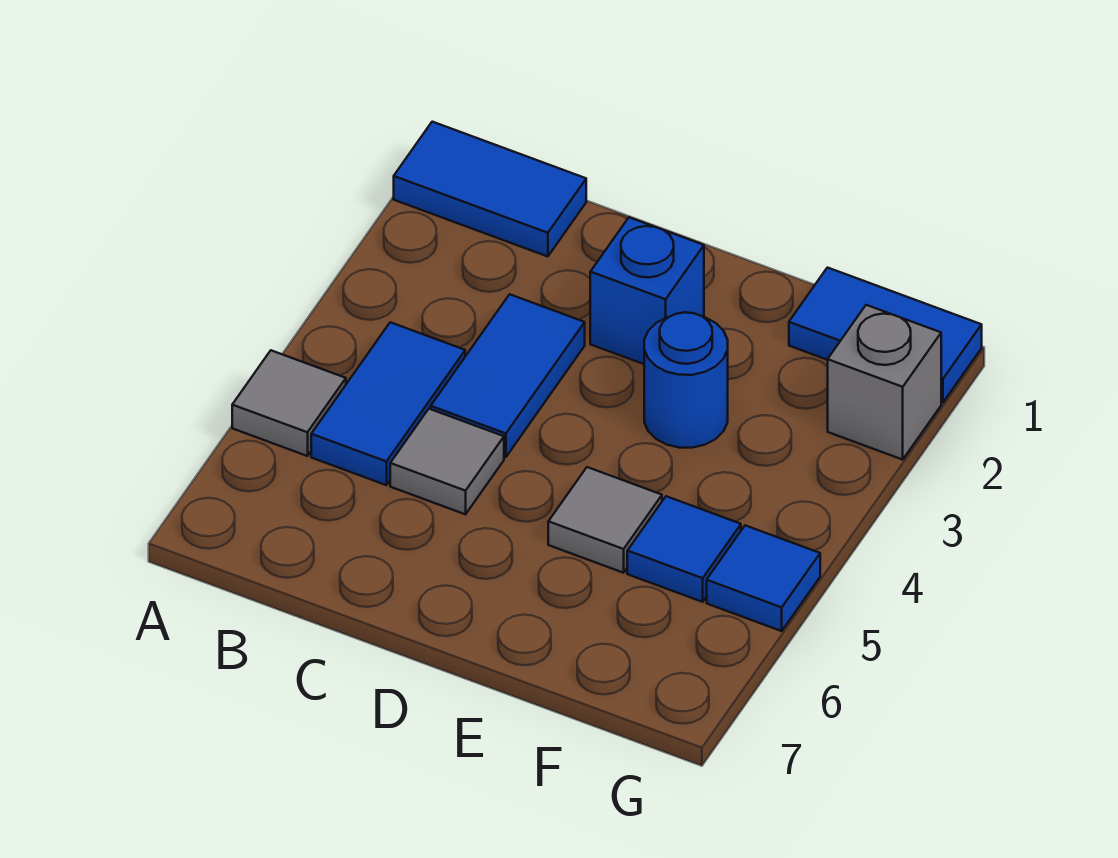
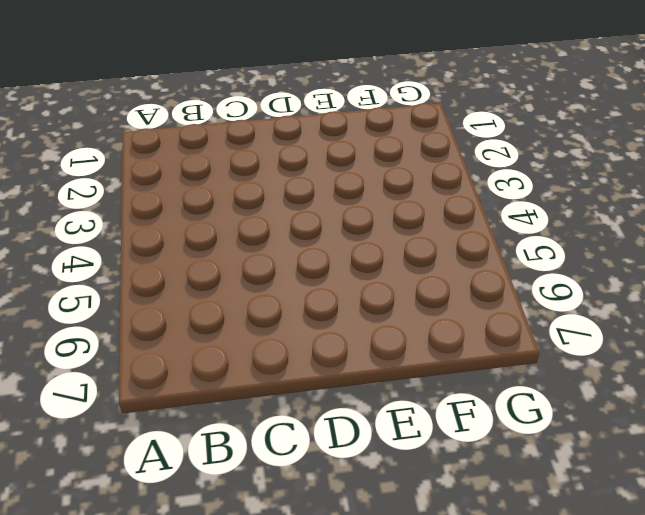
none -> blue tile A1:B1 level 1
none -> grey tile A5 level 1
none -> blue tile B4:B5 level 1

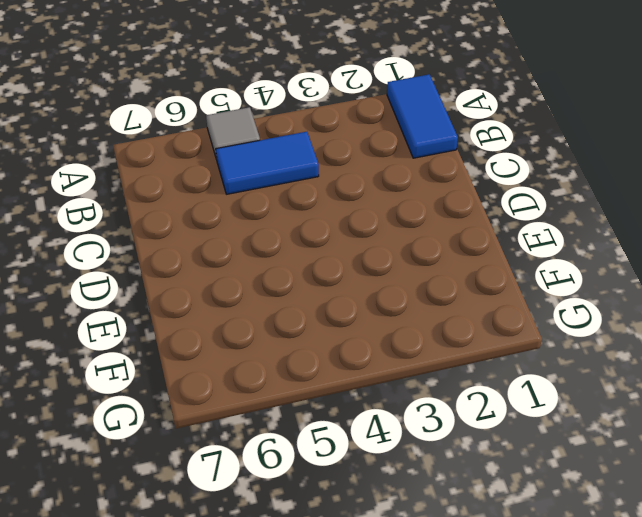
none -> blue tile C3:C4 level 1
none -> grey tile C5 level 1
none -> blue brick D2 level 1

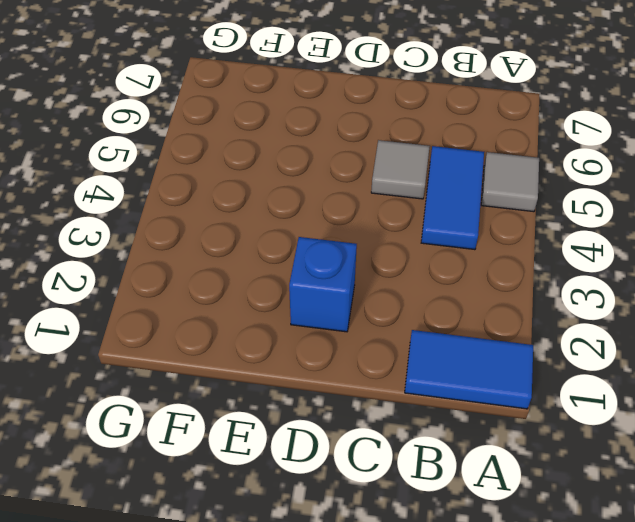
none -> blue tile C3:C4 level 1
none -> blue round brick E3 level 1
none -> grey tile E5 level 1

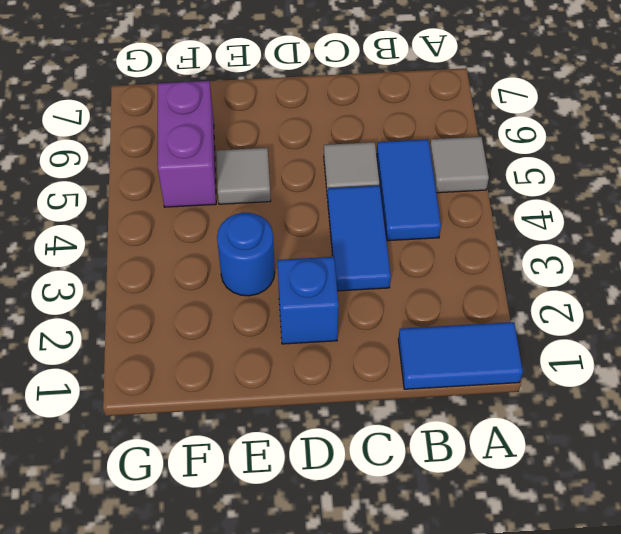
purple brick F5:F6 level 1 -> blue tile F5 level 1
none -> blue tile F1:G1 level 1
none -> grey brick G2 level 1
none -> blue tile G5 level 1

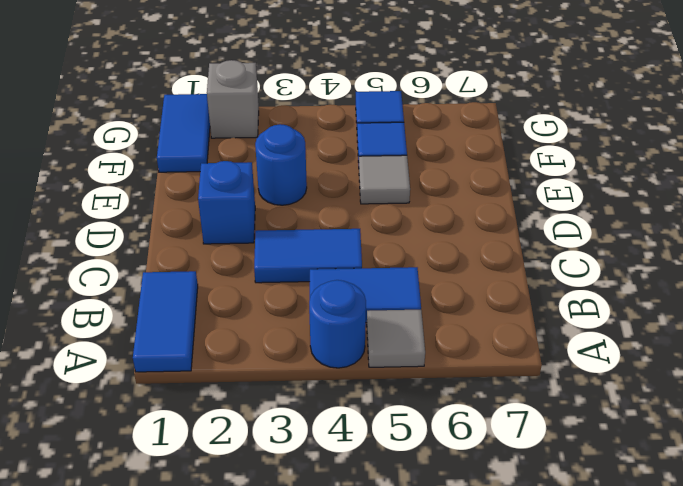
blue round brick A4 level 1 -> none
none -> grey tile C5 level 1

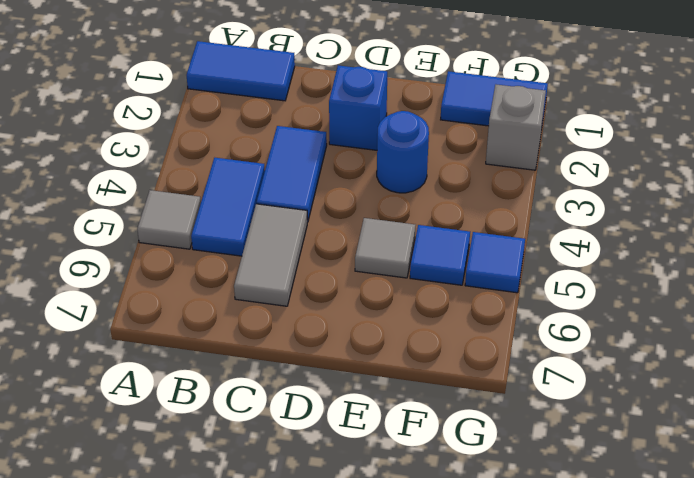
grey tile C5:C6 level 1 -> grey tile C5 level 1

